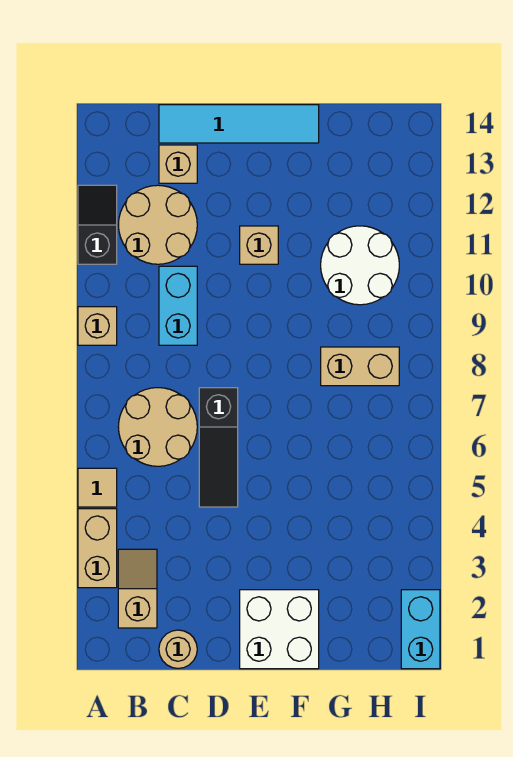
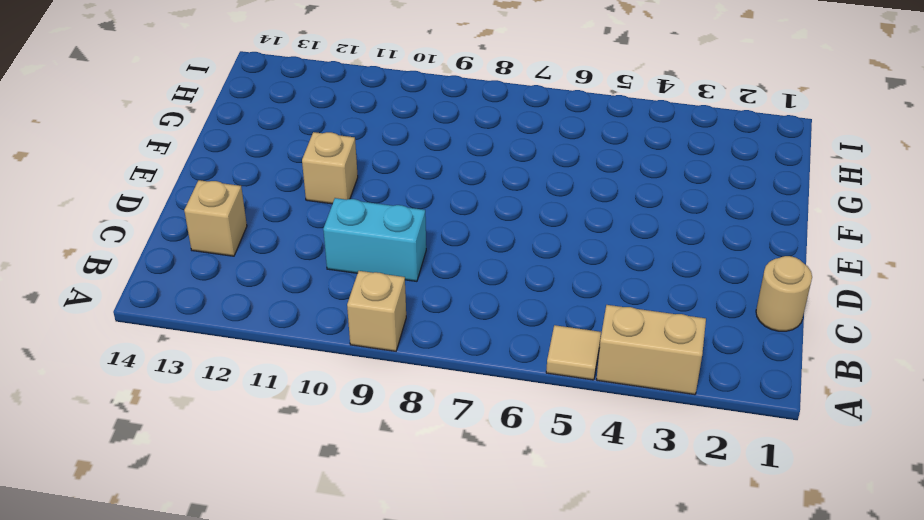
none -> black slope A11:A12 level 1 top 11
none -> tan slope B2:B3 level 1 top 2
none -> tan round brick B6:C7 level 1

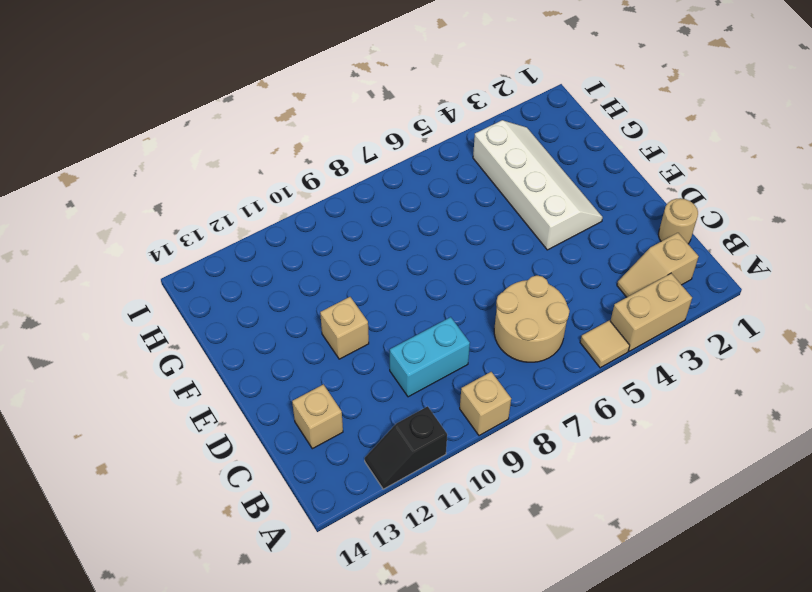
white slope E3:H4 level 1 top 4 -> none
none -> tan round brick B11:C12 level 1
none -> cyan tile C14:F14 level 1
none -> black slope D5:D7 level 1 top 7

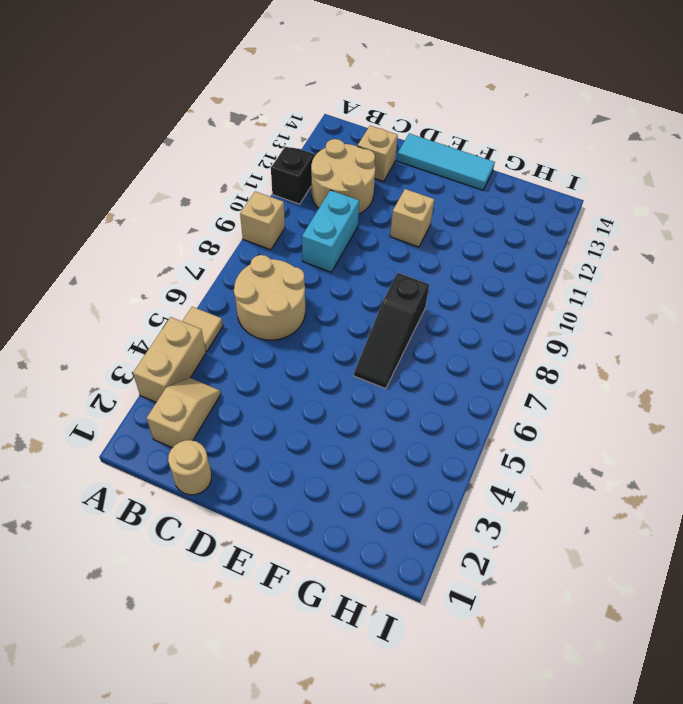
cyan tile D14:F14 level 1 -> cyan tile C14:F14 level 1
black slope F6:F8 level 1 top 8 -> black slope D5:D7 level 1 top 7
none -> white brick E1:F2 level 1
none -> tan brick G8:H8 level 1
none -> white round brick G10:H11 level 1

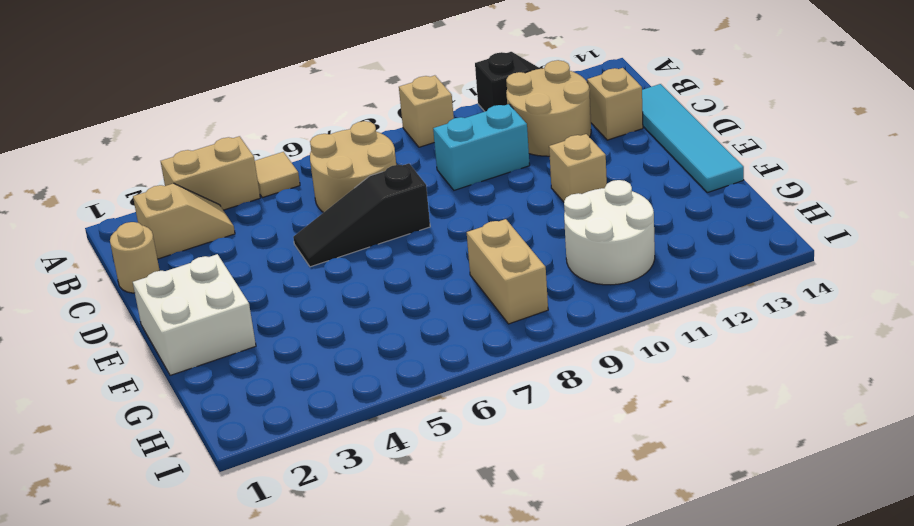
none -> cyan brick I1:I2 level 1

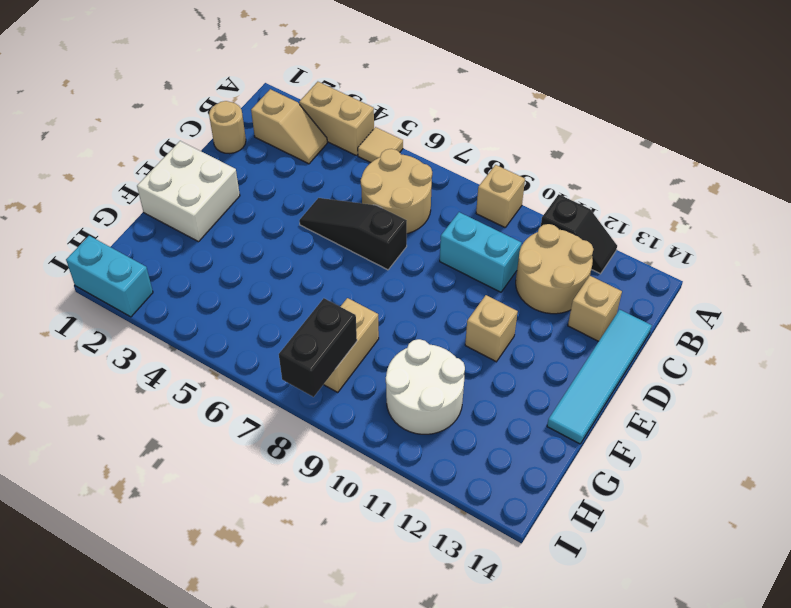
black brick H8:I8 level 2 -> none

